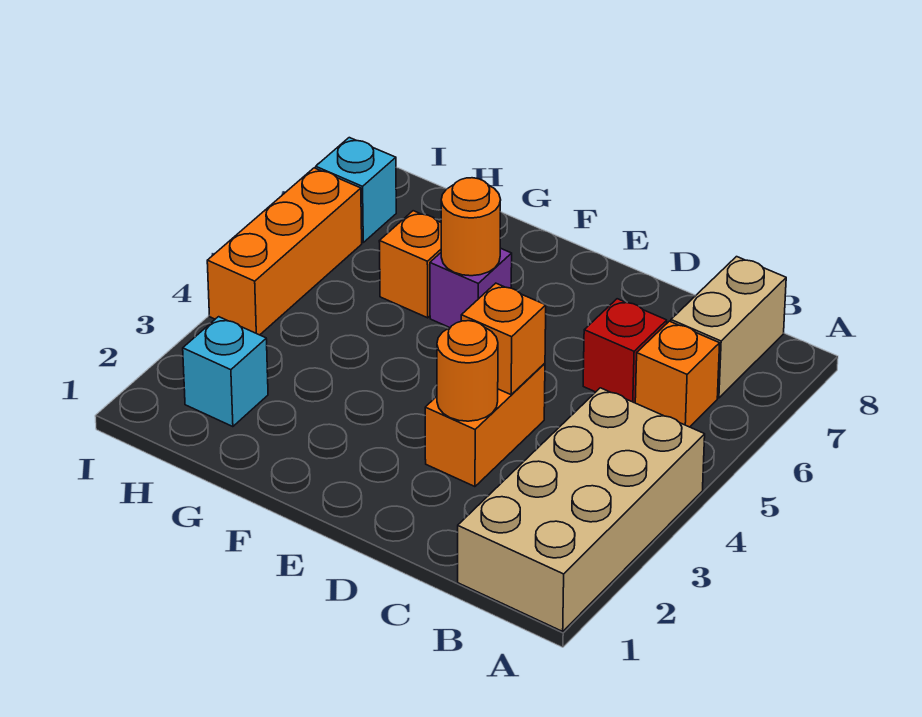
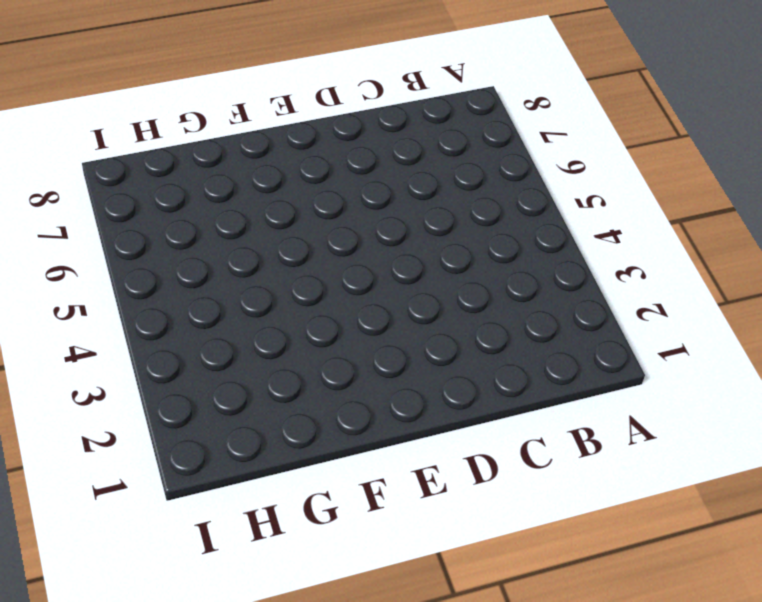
none -> tan brick A1:B4 level 1
none -> orange brick B6 level 1
none -> tan brick B7:B8 level 1

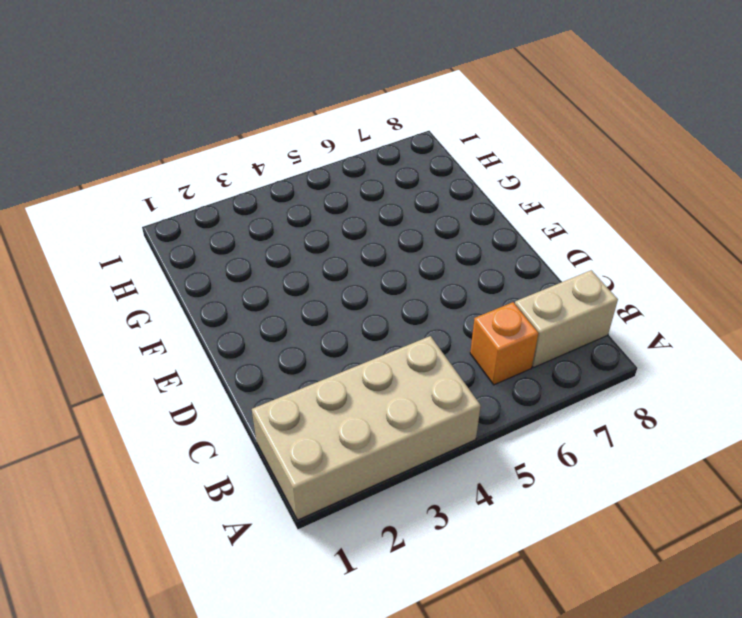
none -> red brick C6 level 1
none -> orange brick D3:D4 level 1
none -> purple brick F6 level 1

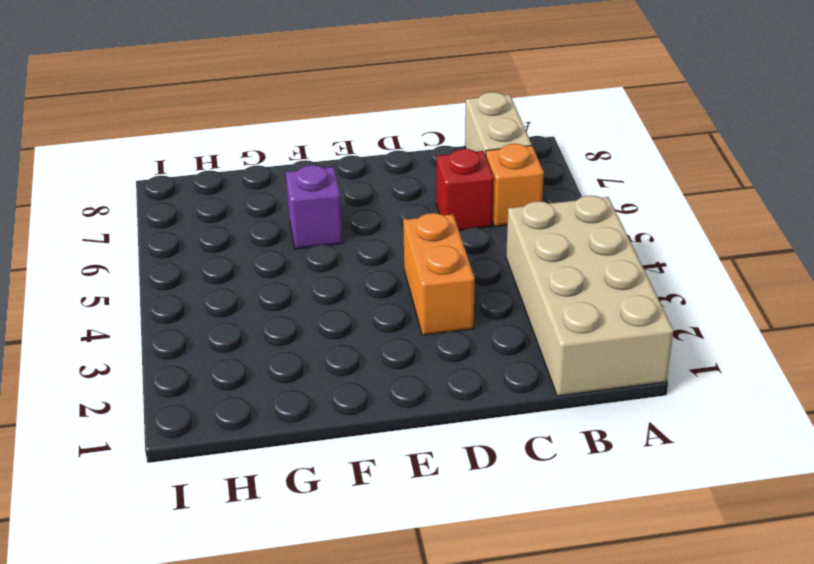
none -> orange brick G6 level 1
none -> cyan brick H2 level 1
none -> orange brick I4:I6 level 1

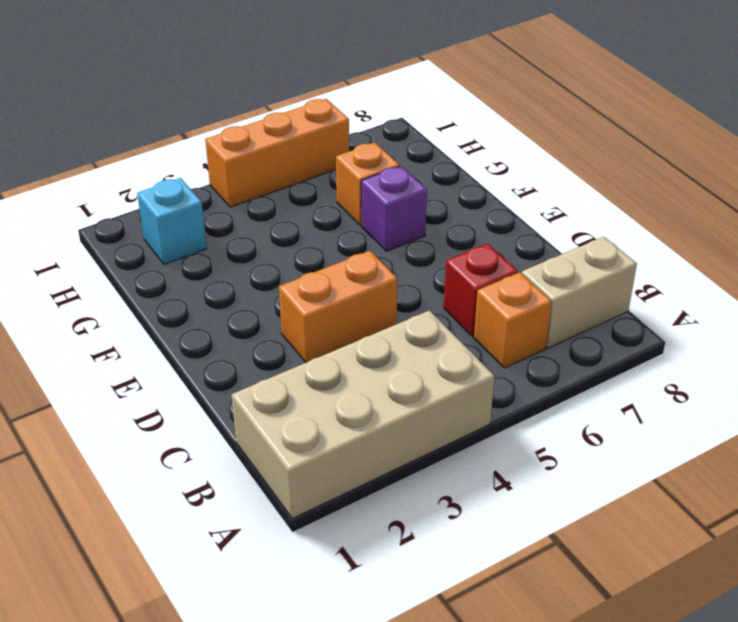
none -> cyan brick I7 level 1
none -> orange round brick D3 level 2
none -> orange brick D4 level 2

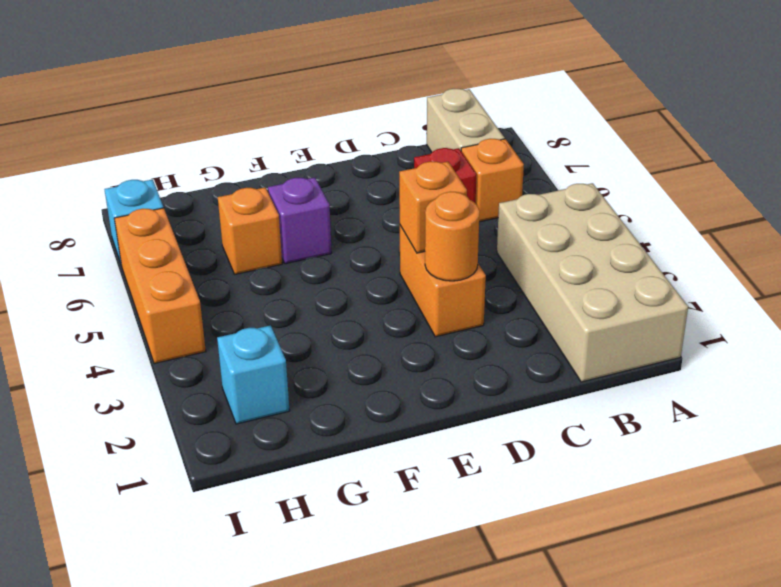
none -> orange round brick F6 level 2

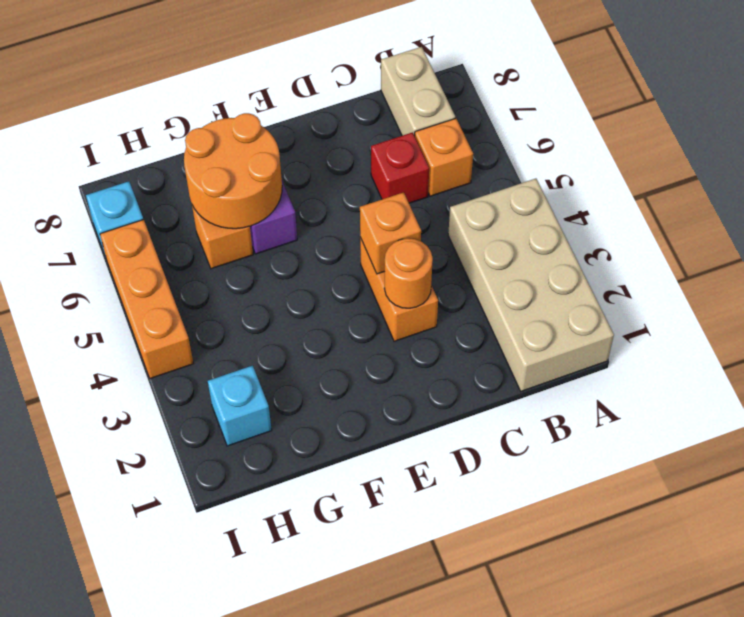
orange round brick F6:G7 level 2 -> orange round brick F6 level 2

